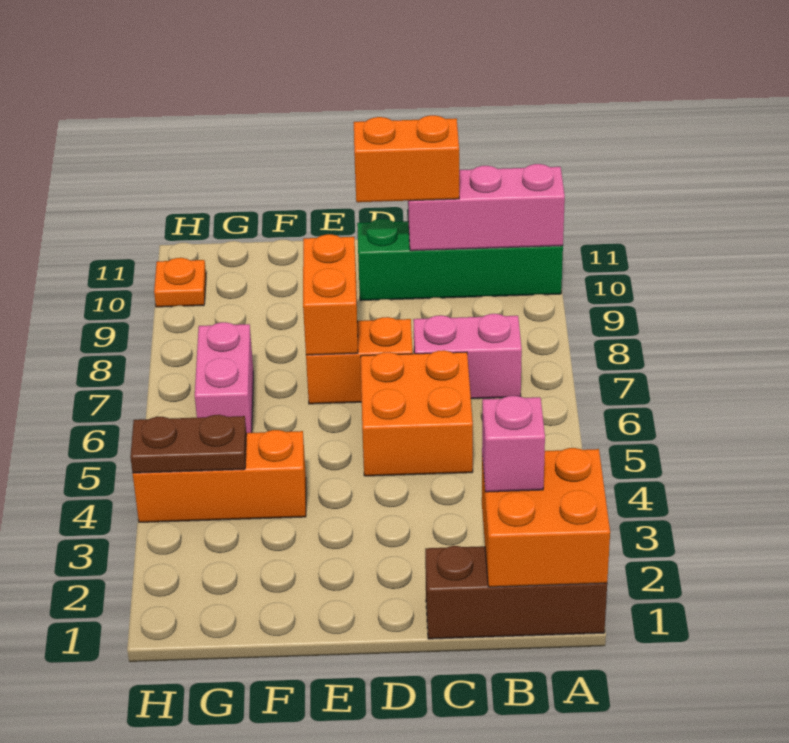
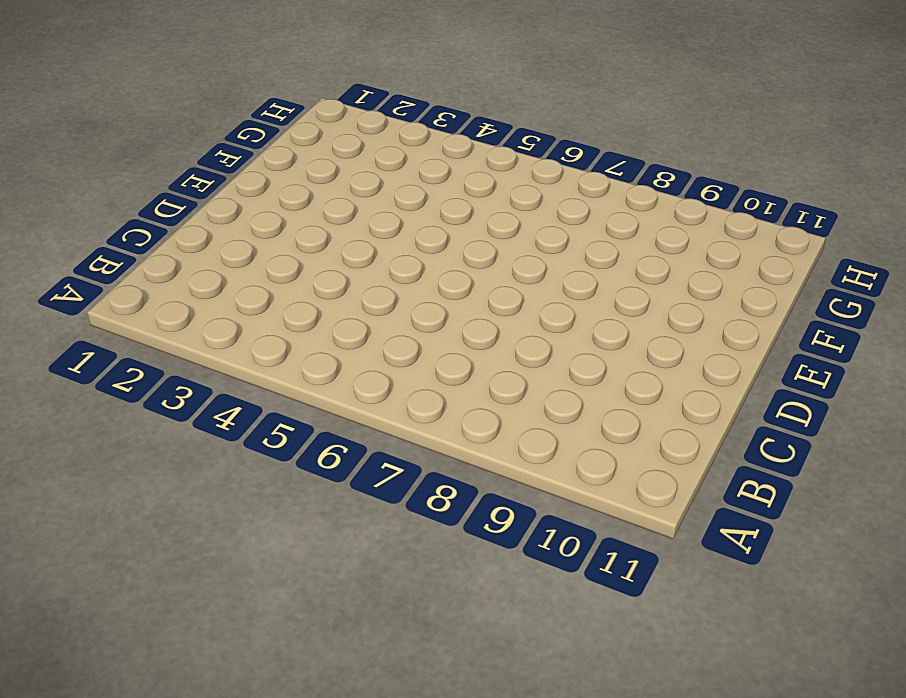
none -> brown brick A1:C1 level 1
none -> green brick A10:D10 level 1
none -> pink brick B7:C7 level 1

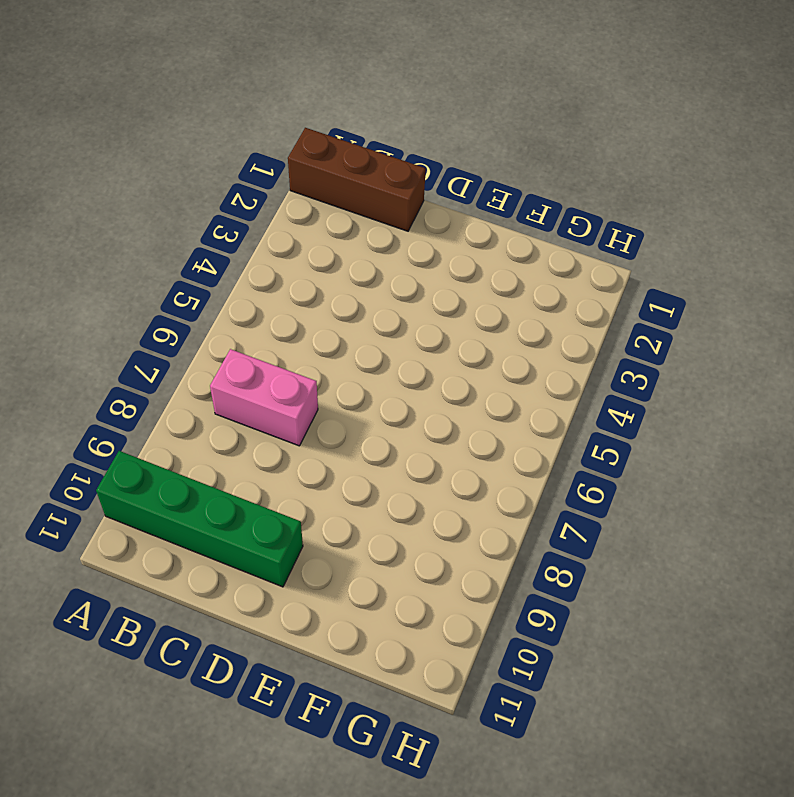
none -> orange brick C5:D6 level 1
none -> orange brick D7:E7 level 1
none -> orange brick F4:H4 level 1

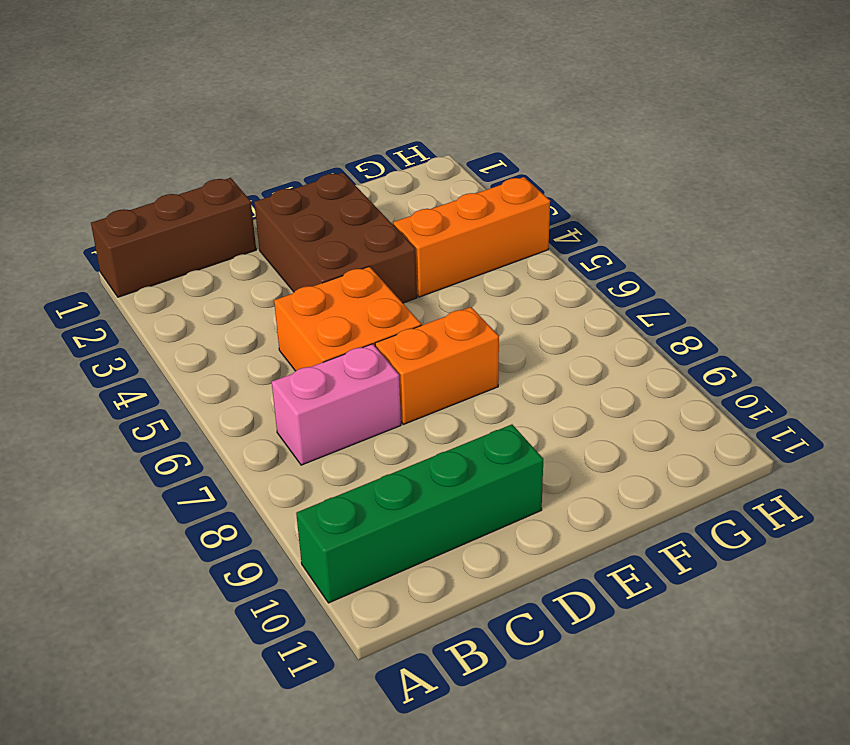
brown brick D2:E4 level 1 -> none
none -> pink brick G6:G7 level 1
none -> orange plate H10 level 1
none -> orange brick A1:B2 level 2

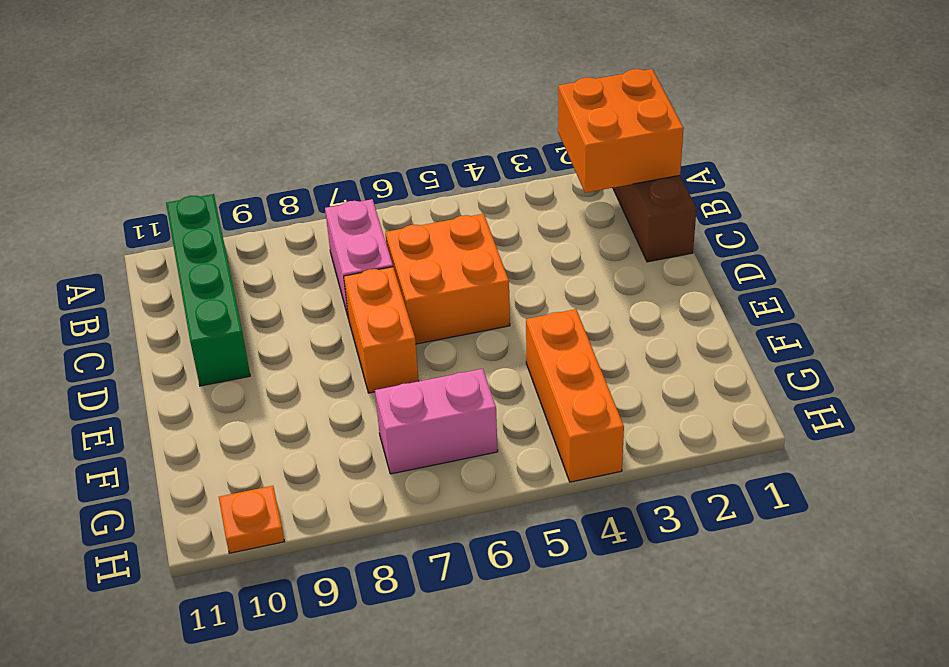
none -> pink brick A10:C10 level 2
none -> orange brick E7:E8 level 2
none -> brown plate G4:H4 level 2

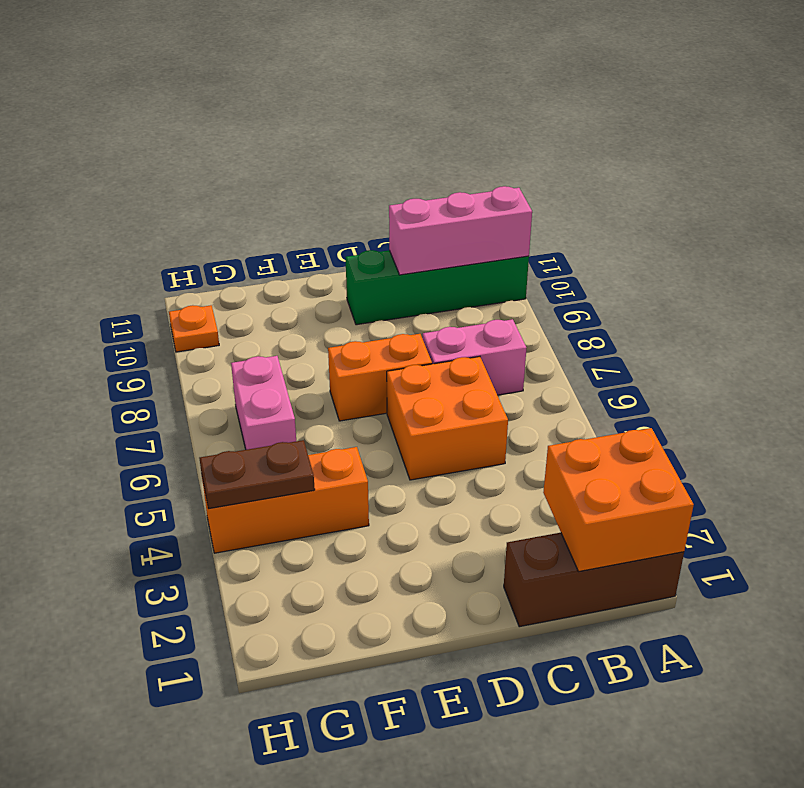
none -> orange brick E7:E8 level 2
none -> pink brick B2 level 3
none -> orange brick C10:D10 level 3

